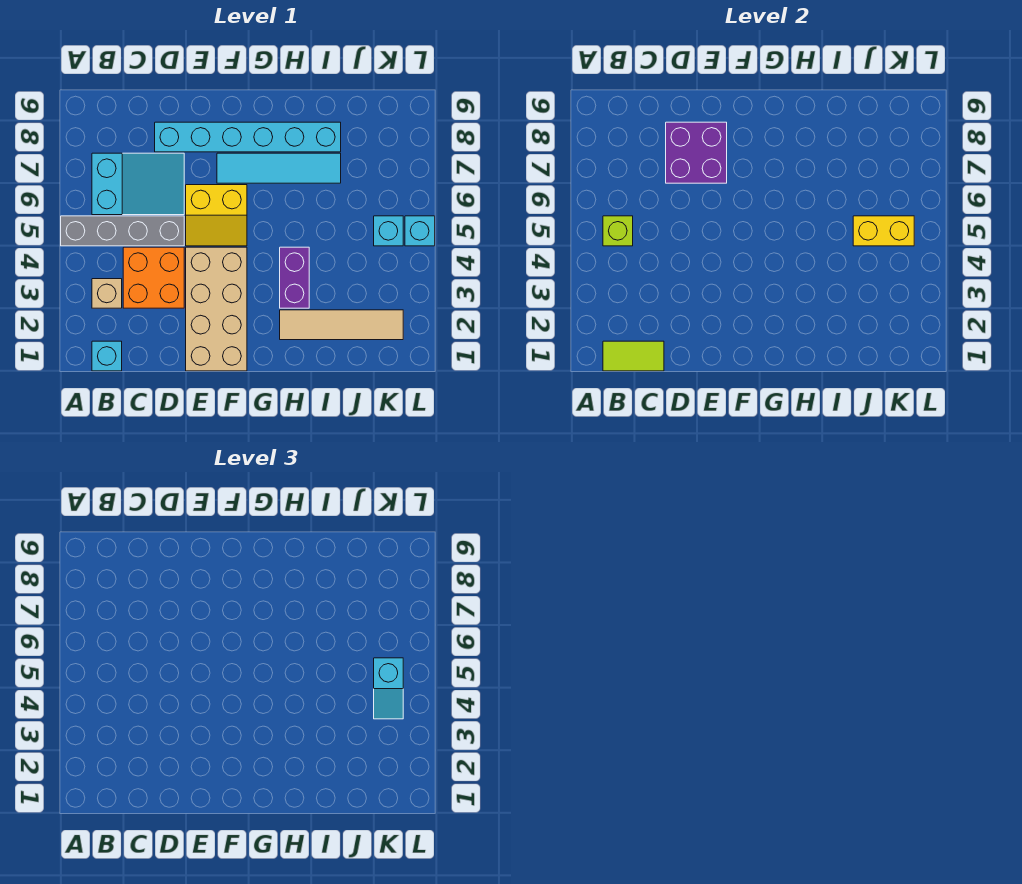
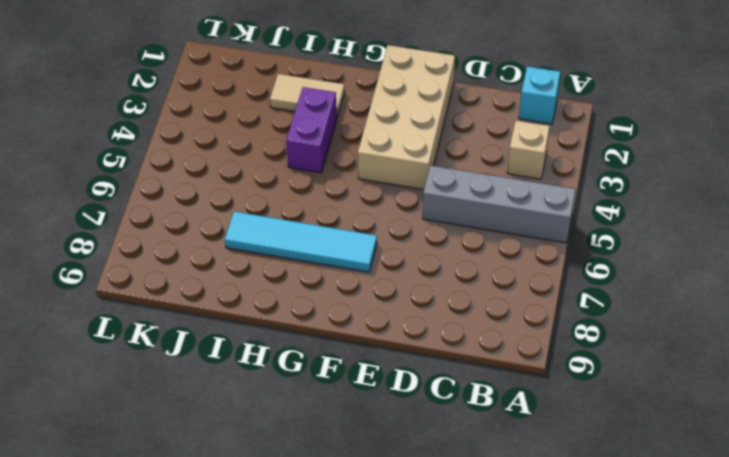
tan tile H2:I2 level 1 -> tan tile H2:K2 level 1
none -> cyan slope B6:D7 level 1 top B
none -> orange brick C3:D4 level 1
none -> cyan brick D8:I8 level 1

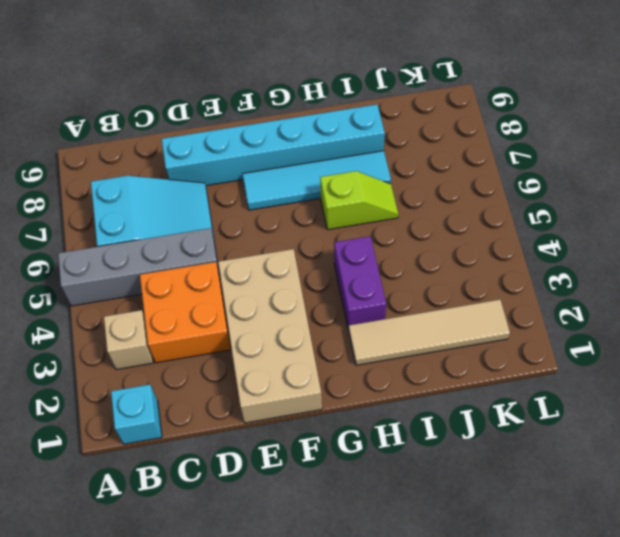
lime slope H6:I6 level 1 top H -> none
none -> yellow slope E5:F6 level 1 top 6
none -> cyan brick K5 level 1
none -> cyan brick L5 level 1

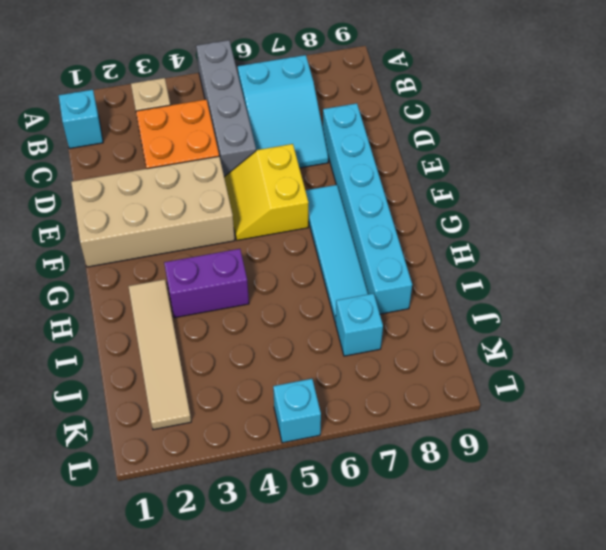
cyan brick J7 level 1 -> cyan brick K5 level 1
none -> lime tile B1:C1 level 2
none -> lime brick B5 level 2
none -> purple brick D7:E8 level 2

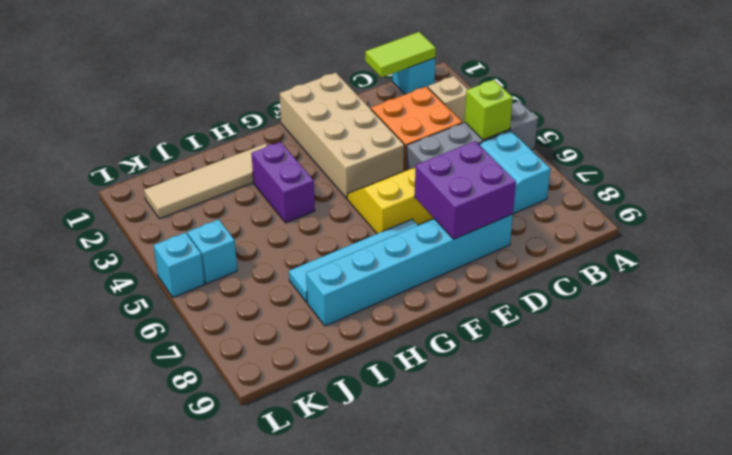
none -> yellow brick J5:K5 level 2
none -> cyan slope K4:K5 level 3 top 5

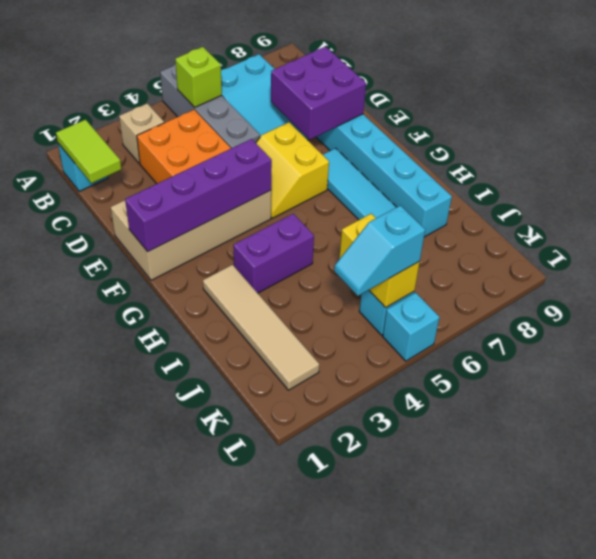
purple brick F1:F4 level 2 -> none

